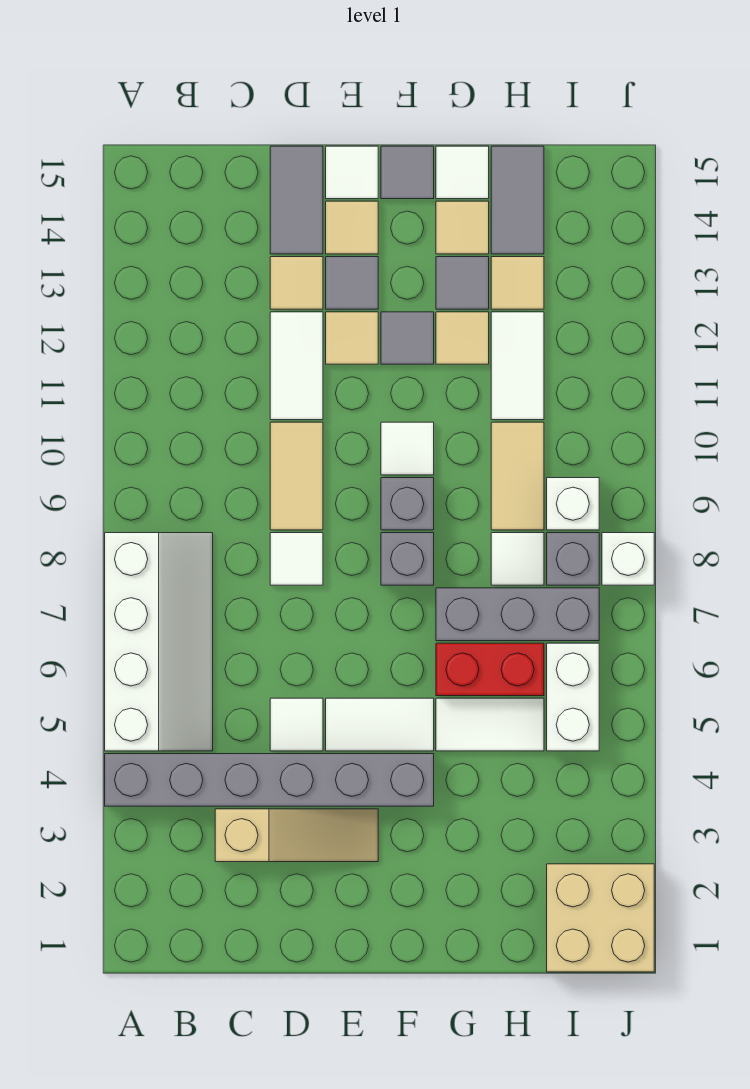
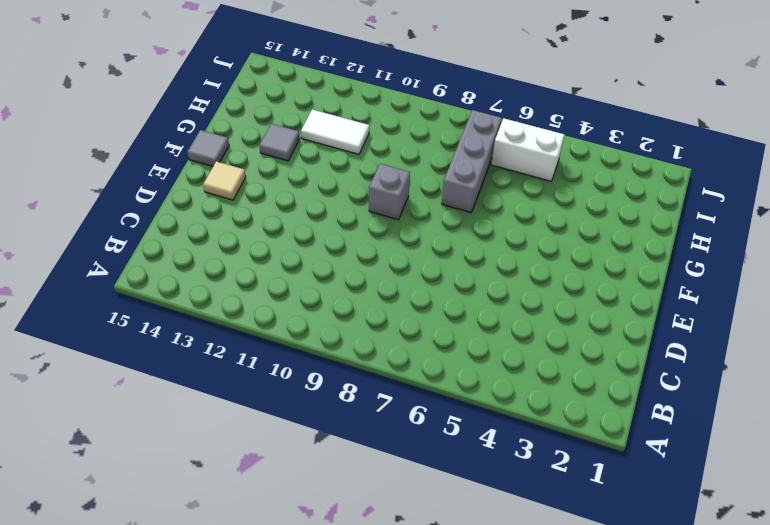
none -> grey brick A4:F4 level 1
none -> white slope A5:B8 level 1 top A
none -> tan slope C3:E3 level 1 top C
none -> white tile D5 level 1

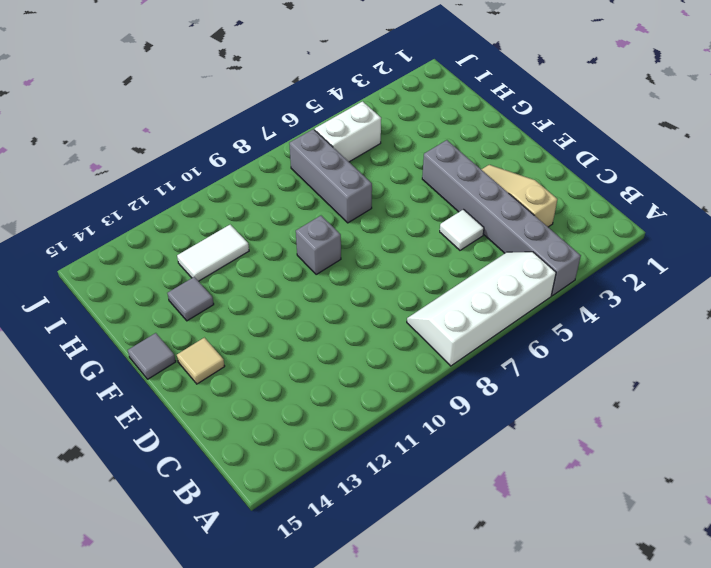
none -> white tile D8 level 1
none -> tan tile D9:D10 level 1
none -> white tile D11:D12 level 1
none -> tan tile D13 level 1

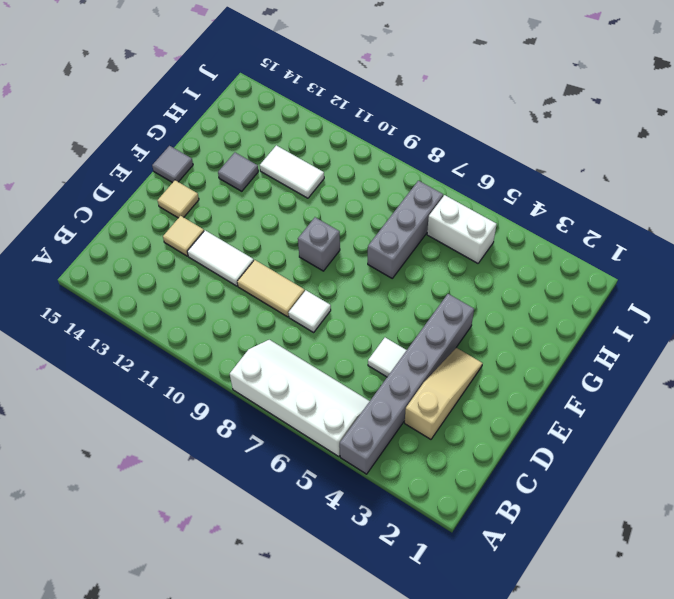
none -> grey tile D14:D15 level 1
none -> white tile E5:F5 level 1
none -> tan tile E12 level 1
none -> grey tile E13 level 1

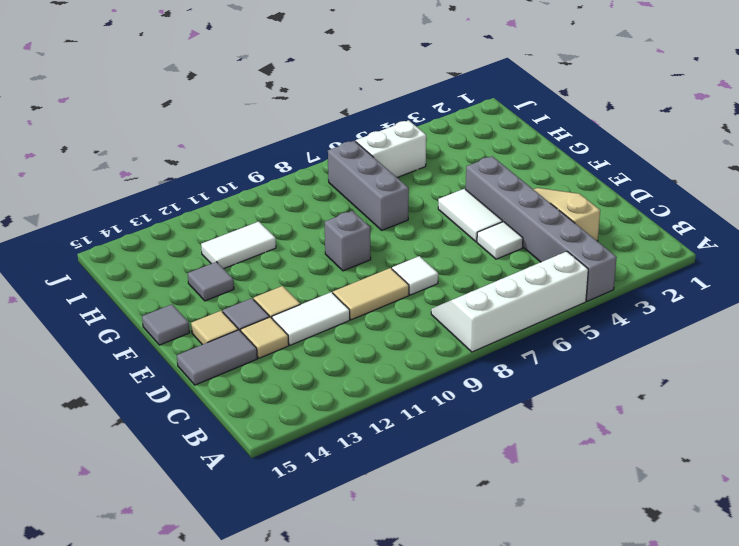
none -> white tile E15 level 1
none -> grey brick F8 level 1
none -> white tile F10 level 1
none -> grey tile F12 level 1

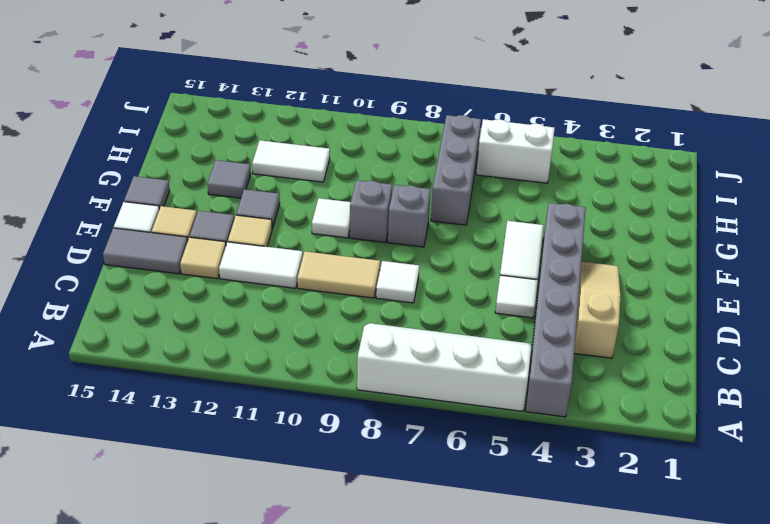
none -> white tile G5:H5 level 1
none -> red brick G6:H6 level 1
none -> tan tile G12 level 1
none -> tan tile G14 level 1

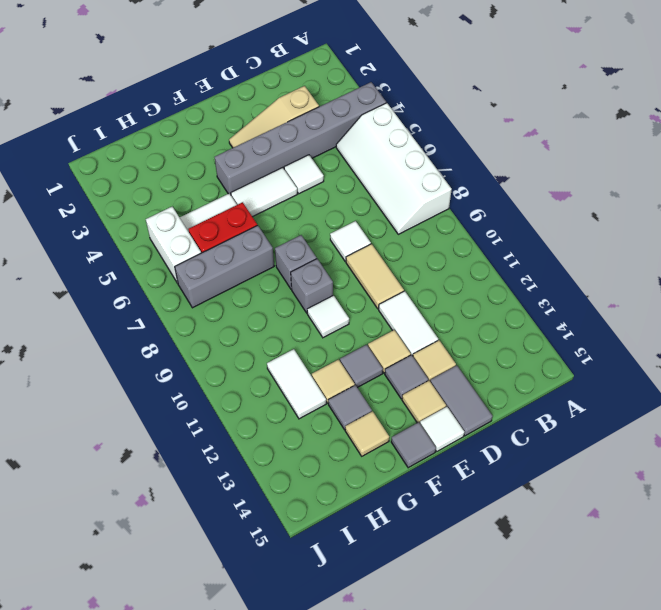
none -> white tile G15 level 1
none -> white tile H8 level 1
none -> tan tile H9:H10 level 1
none -> tan tile H13 level 1

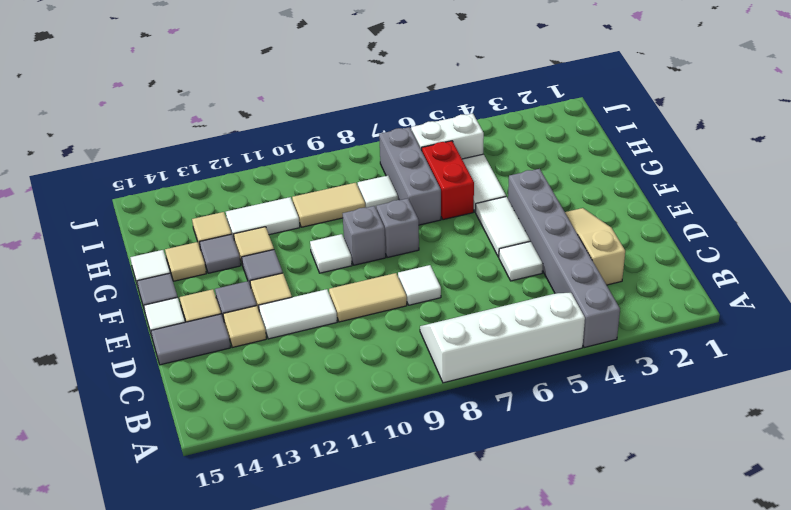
none -> grey tile H14:H15 level 1
none -> tan brick I1:J2 level 1
none -> grey brick I8 level 1
none -> white brick I9 level 1

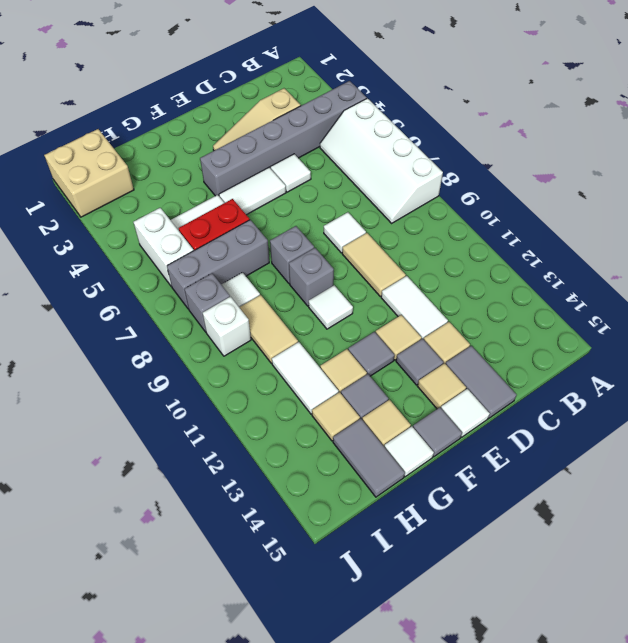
none -> white brick J8 level 1

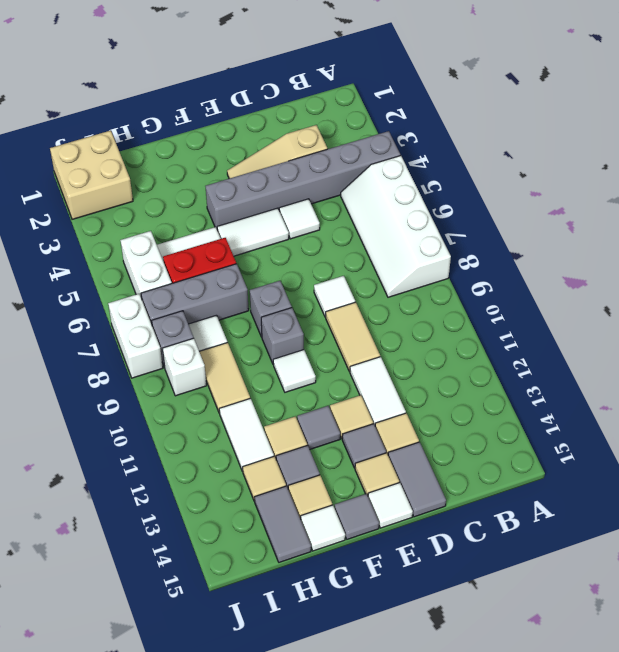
white brick J7:J8 level 1 -> white brick J8 level 1

